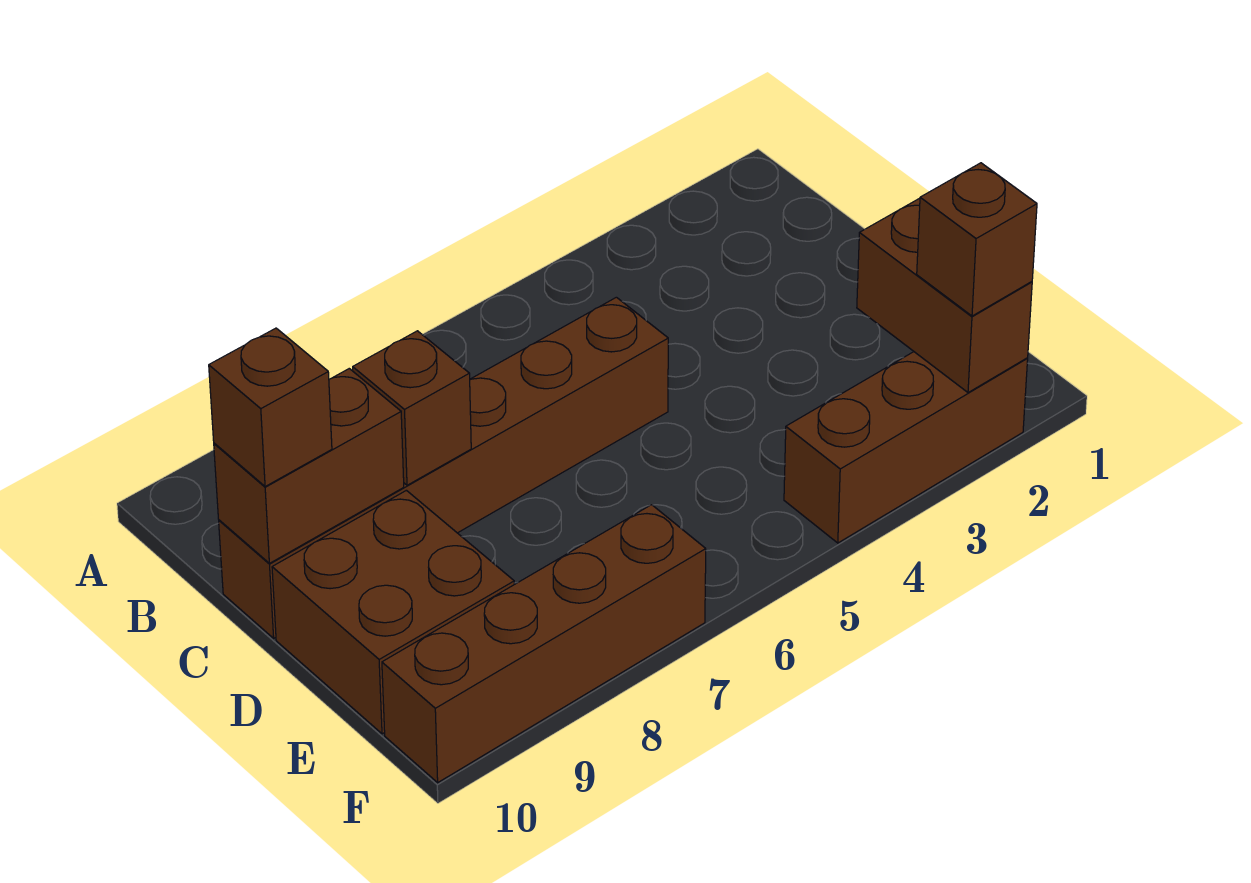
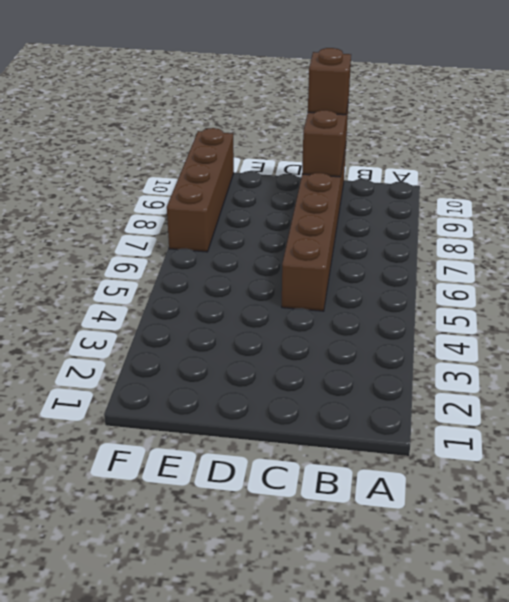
none -> brown brick D9:E10 level 1
none -> brown brick F2:F4 level 1

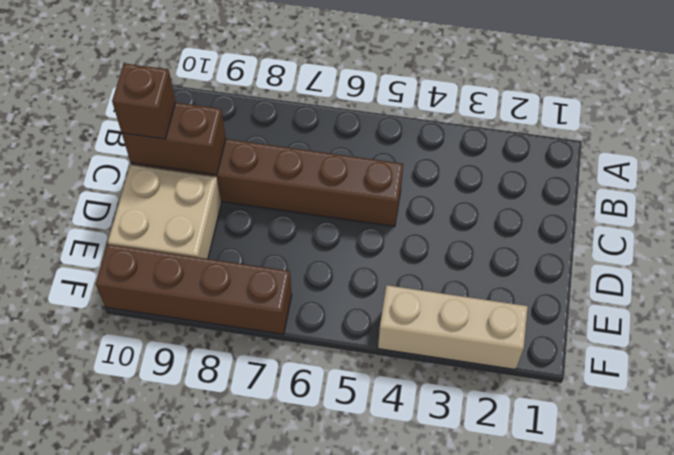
tan brick D9:E10 level 1 -> brown brick D9:E10 level 1
tan brick F2:F4 level 1 -> brown brick F2:F4 level 1
none -> brown brick C8 level 2
none -> brown brick E2:F2 level 2

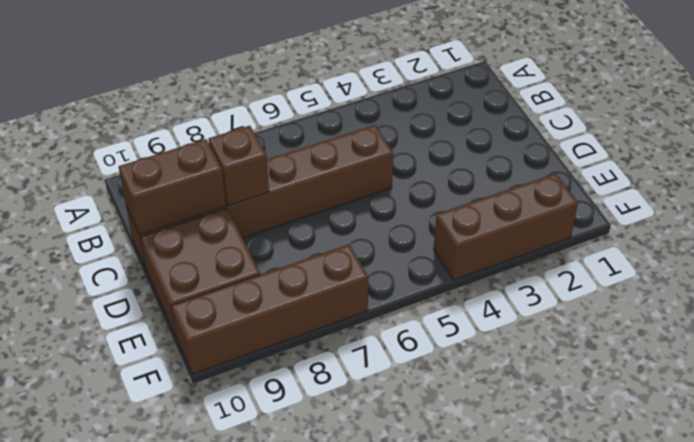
none -> brown brick E2:F2 level 2
none -> brown brick C10 level 3

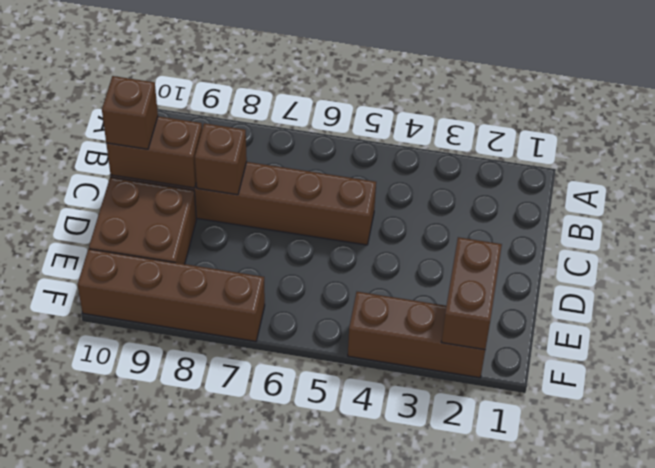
none -> brown brick F2 level 3

